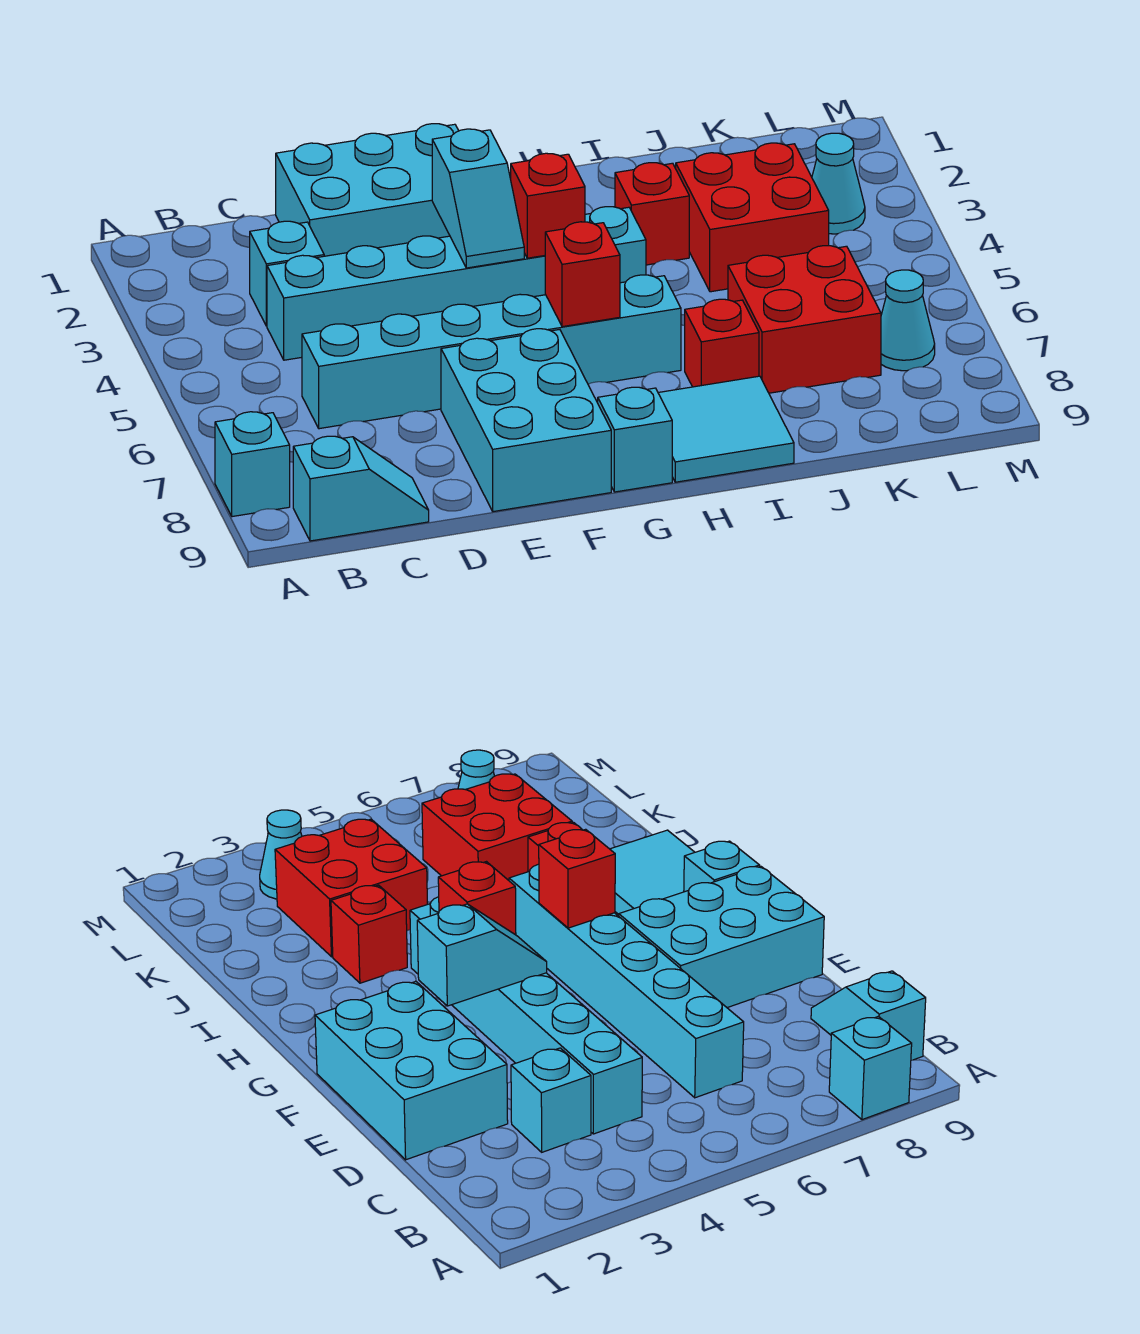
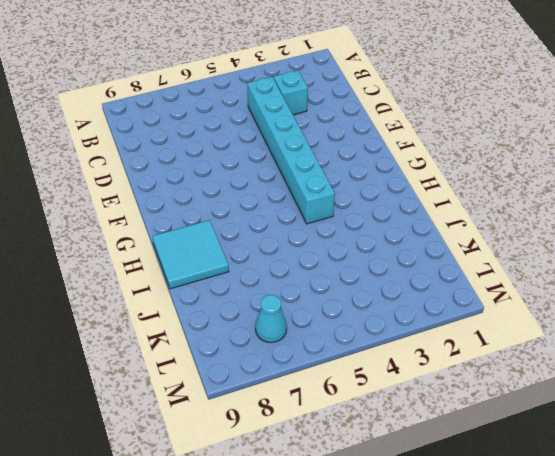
none -> cyan brick A8 level 1
none -> cyan slope B9:C9 level 1 top B
none -> cyan brick C6:H6 level 1

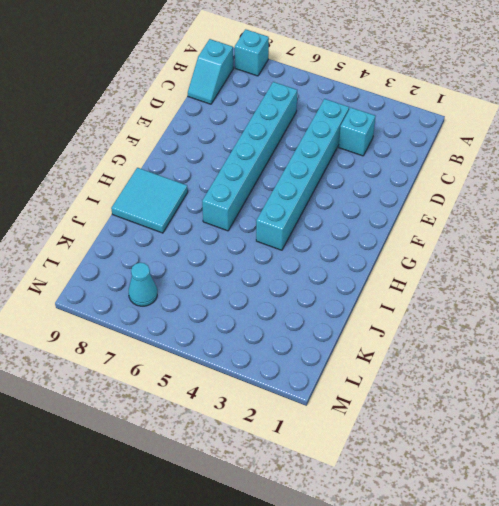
none -> cyan brick D1:F2 level 1
none -> cyan brick E7:F9 level 1
none -> cyan brick G9 level 1

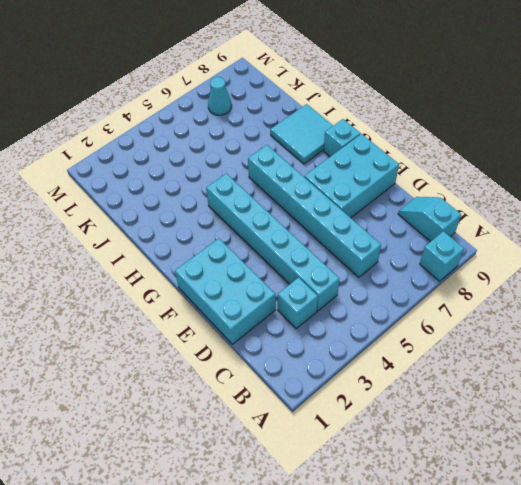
none -> red brick I3 level 1
none -> red brick I7 level 1
none -> red brick J3:K4 level 1

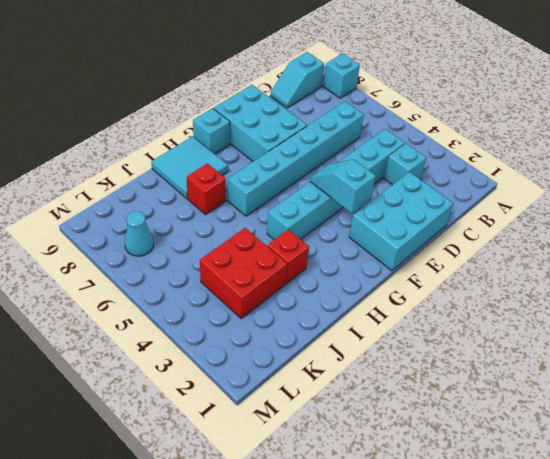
none -> red brick J6:K7 level 1
none -> cyan cone L3 level 1
none -> red brick G4 level 2

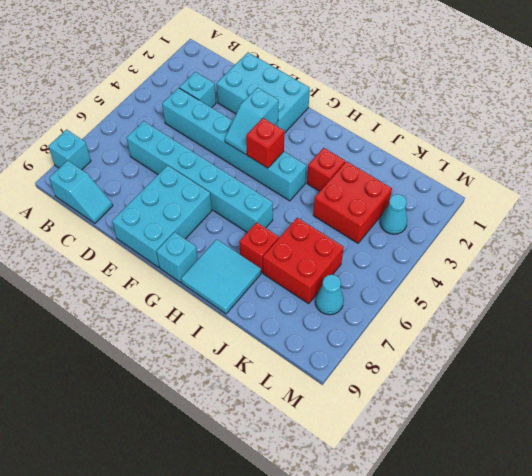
none -> red brick G6 level 2

